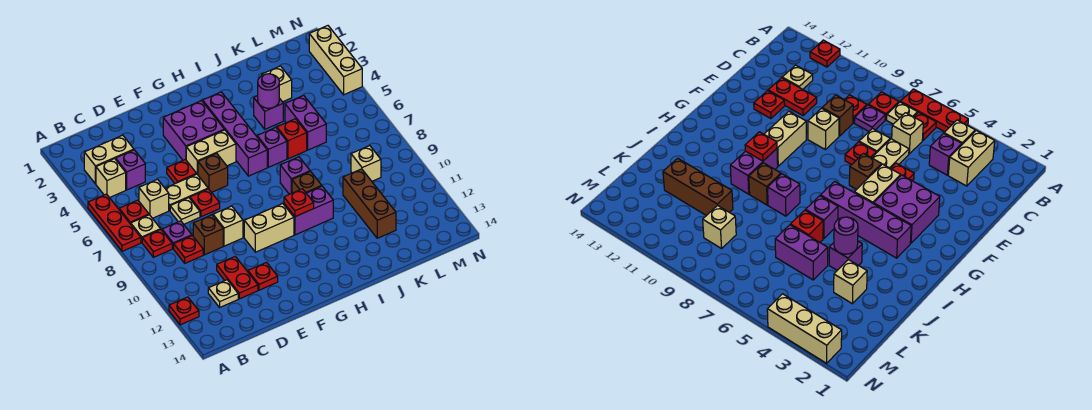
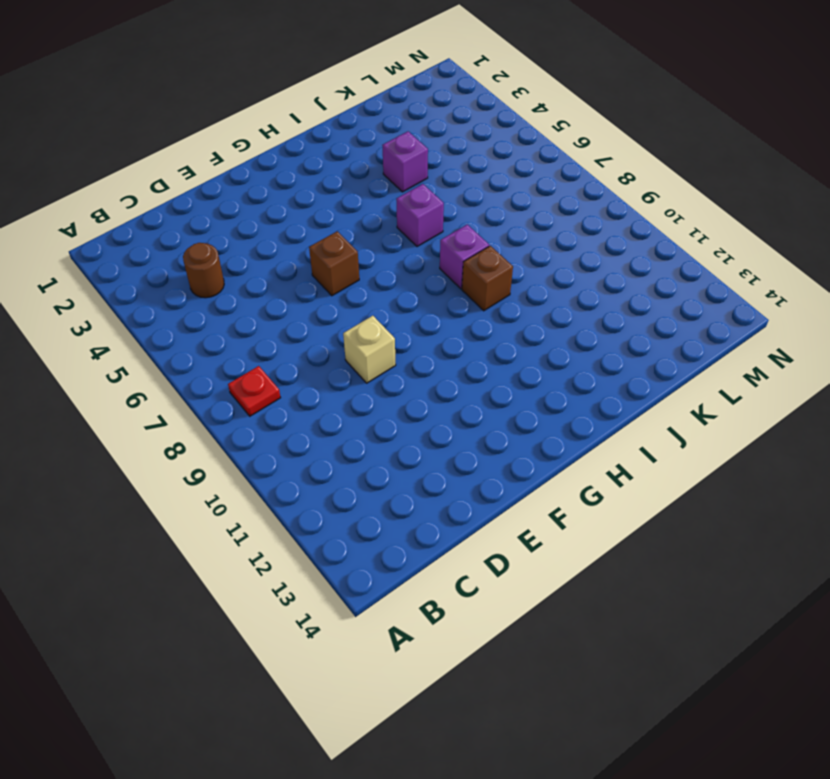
brown round brick C4 level 1 -> purple brick C4 level 1
none -> red plate A5:A7 level 1
none -> red plate A12 level 1
none -> tan brick B3:C3 level 1
none -> tan brick B4 level 1

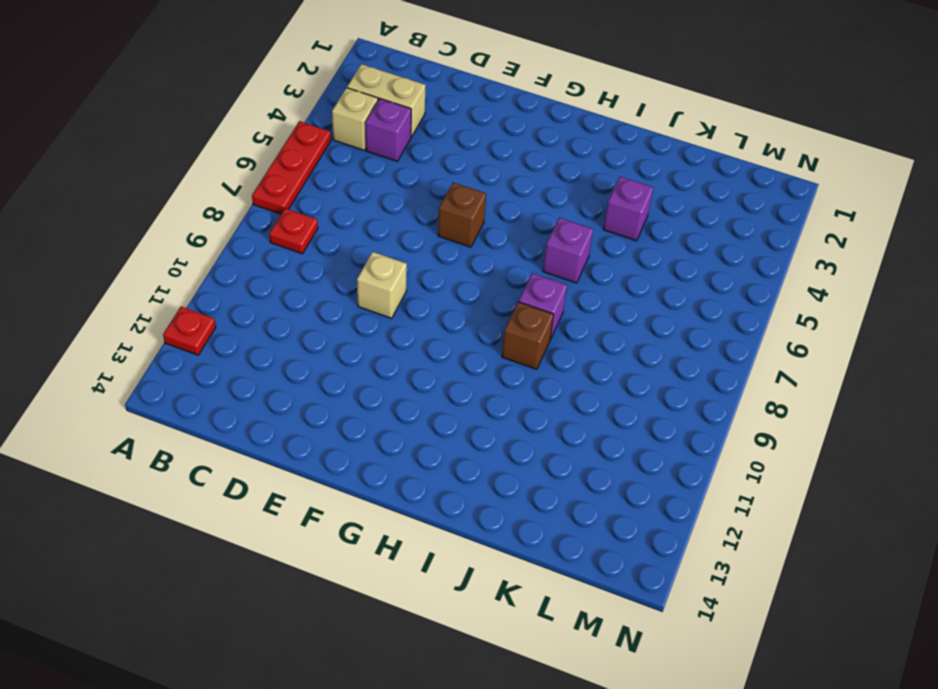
none -> red plate B6 level 1
none -> tan plate B7 level 1
none -> tan brick C6 level 1
none -> purple plate C8 level 1

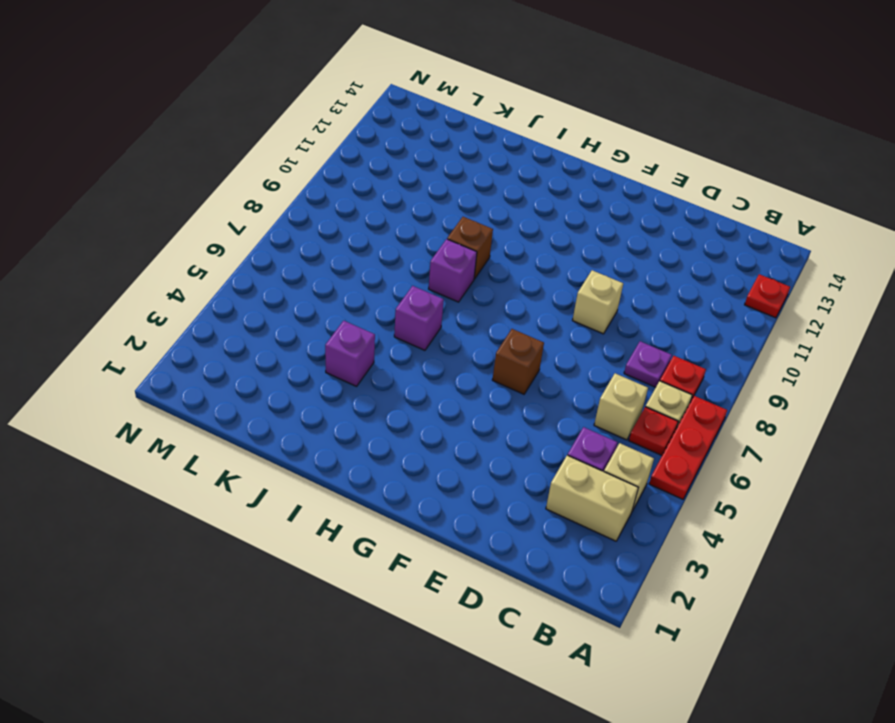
none -> red plate C9 level 1
none -> tan plate C12 level 1
none -> tan plate D6:E6 level 1
none -> tan plate D7 level 1

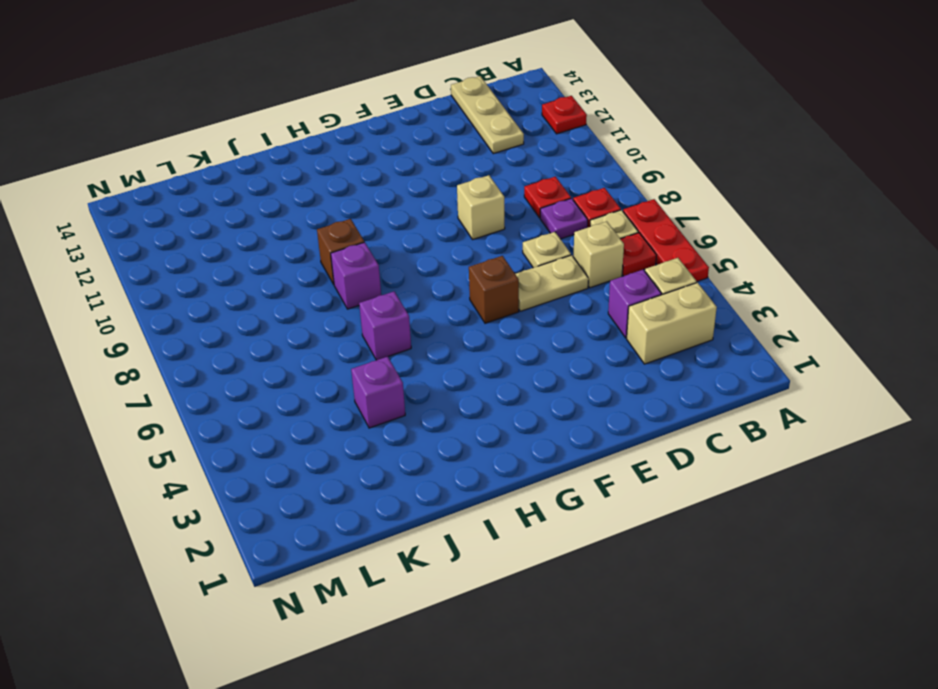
tan plate C12:C14 level 1 -> tan plate C12 level 1
none -> brown brick D9 level 1
none -> red plate D11:D12 level 1
none -> red plate E5 level 1
none -> red plate E7 level 1

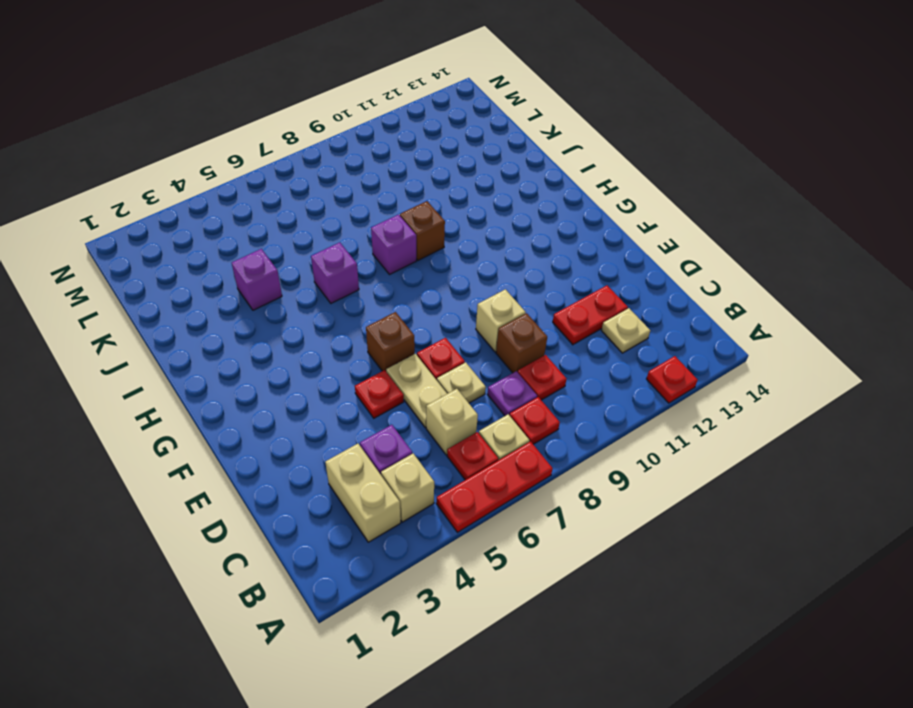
none -> red plate E12 level 1
none -> purple brick F3:G4 level 1
none -> tan brick F5:G5 level 1
none -> tan brick F10:G10 level 1

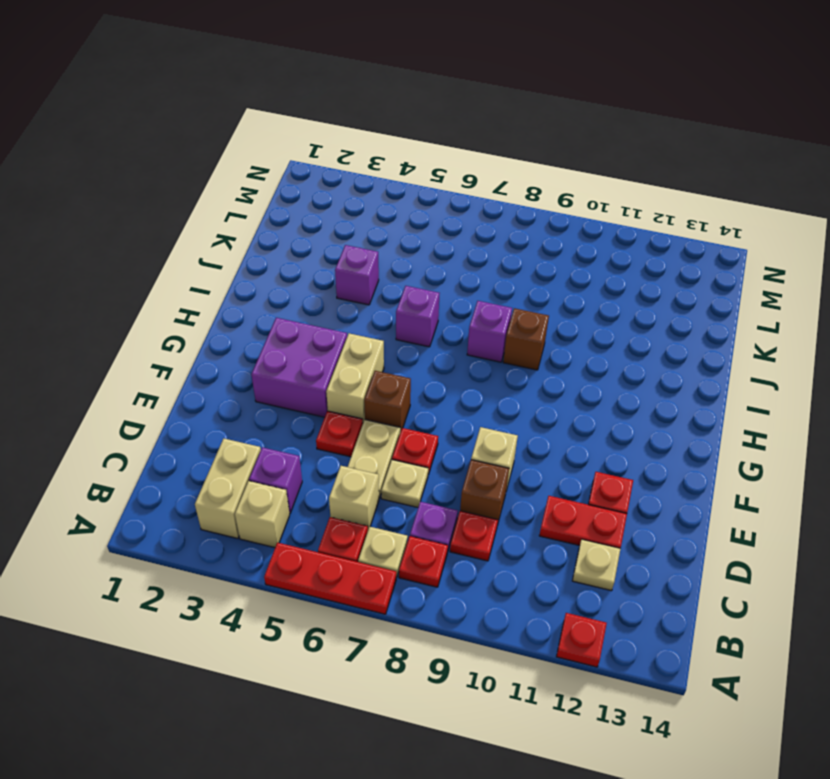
none -> tan brick F10:G10 level 1
none -> purple brick H3:H6 level 1
none -> purple brick H10:I10 level 1
none -> red brick J6 level 1

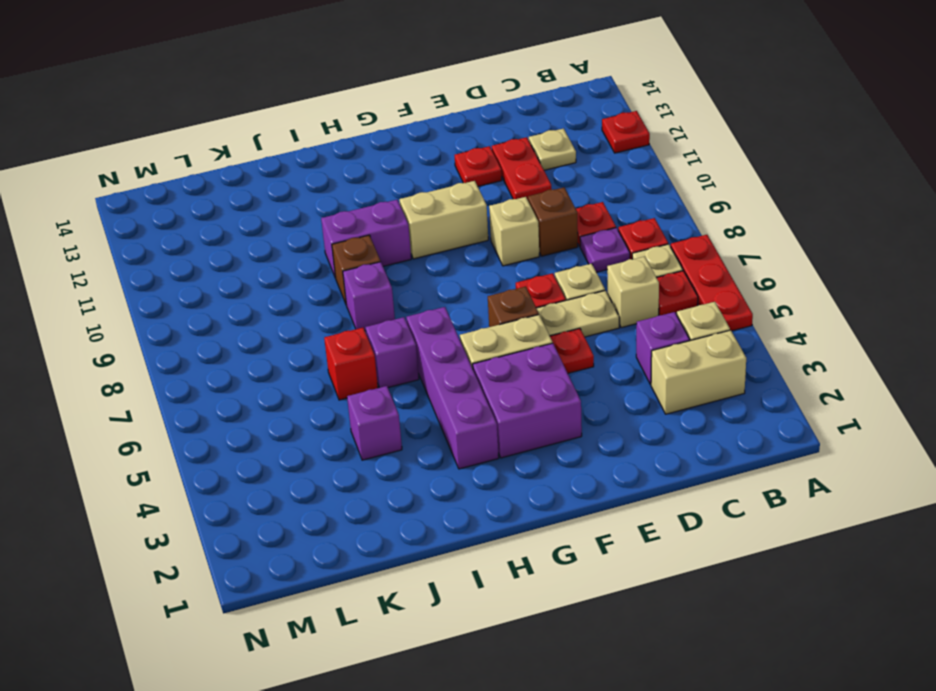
none -> tan brick K3 level 1
none -> purple brick K5:K6 level 1
none -> brown brick K10:K12 level 1
none -> tan brick L9 level 1

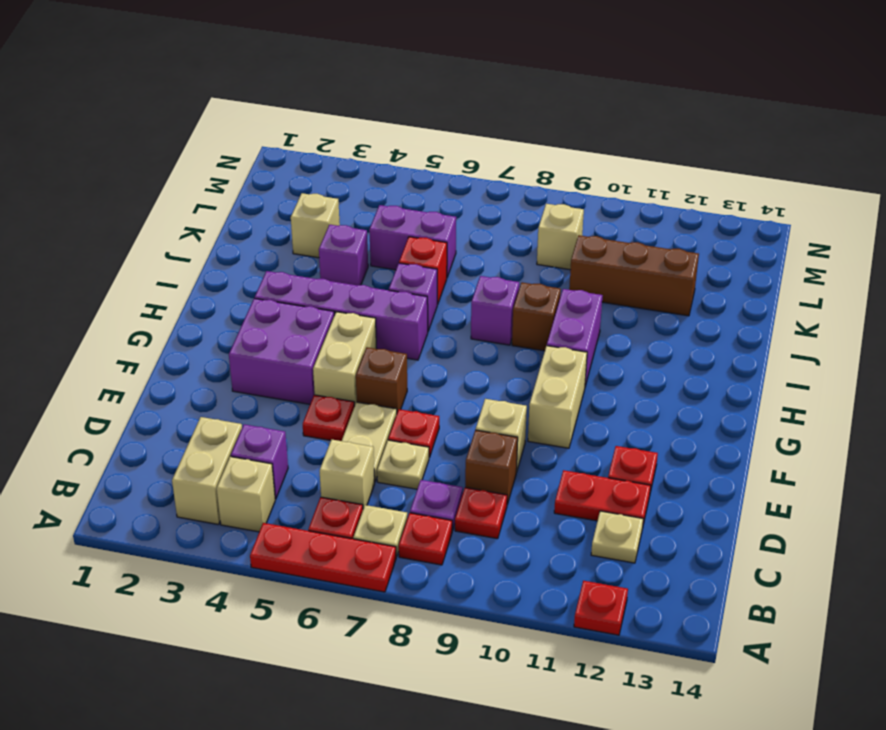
none -> tan brick N2:N4 level 1
none -> red plate H10 level 2
none -> purple round brick J4 level 2

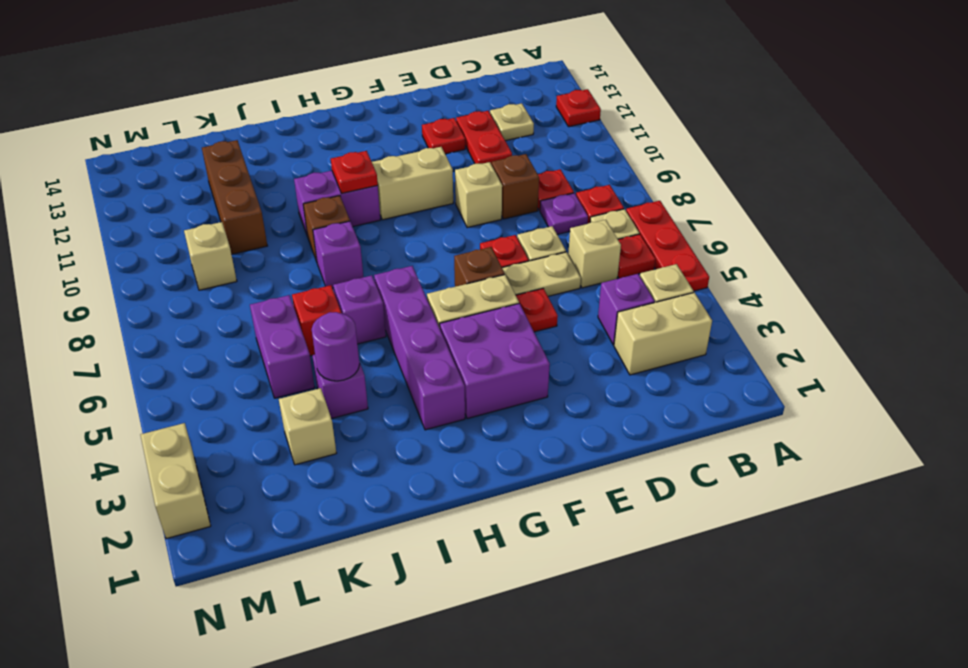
tan brick N2:N3 level 1 -> tan brick N2:N4 level 1

